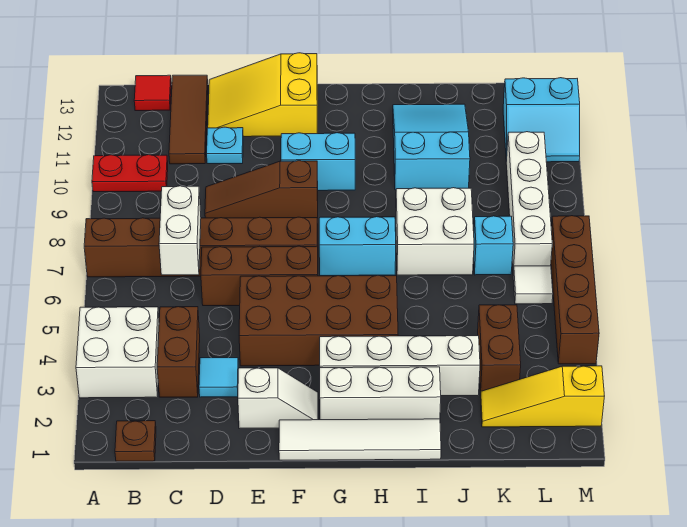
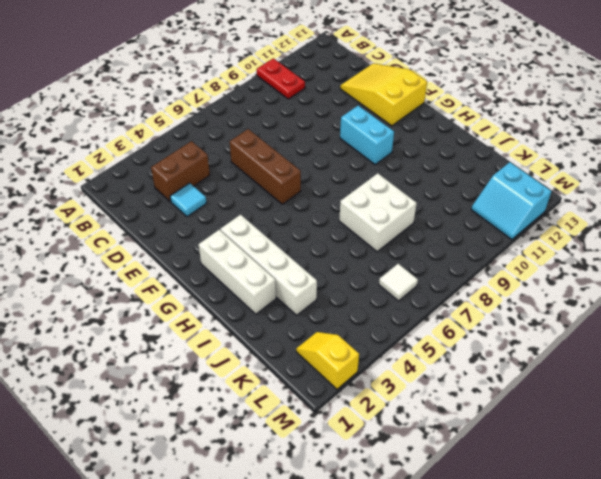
yellow slope L2:M2 level 1 top M -> yellow slope K2:M2 level 1 top M
none -> white brick A3:B4 level 1
none -> brown brick A7:F7 level 1
none -> brown plate B1 level 1

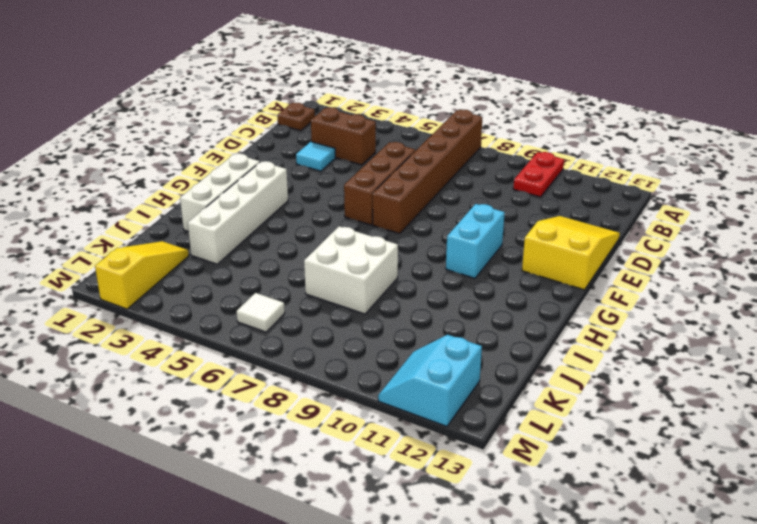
none -> white brick A3:B4 level 1
none -> red tile B13 level 1
none -> brown tile C11:C13 level 1

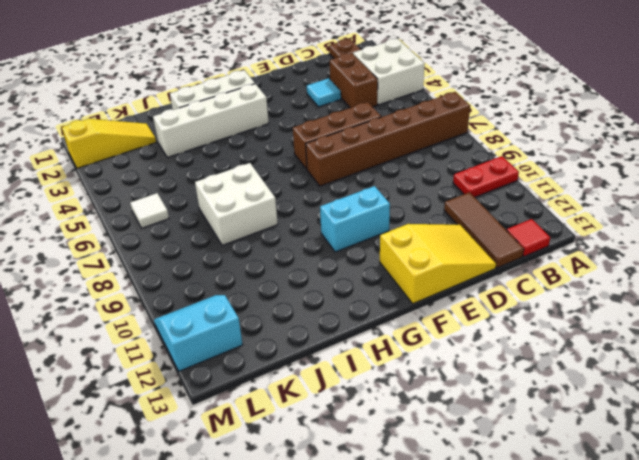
none -> brown slope D9:F9 level 1 top F
none -> cyan plate D11 level 1
none -> white slope E2:F2 level 1 top E

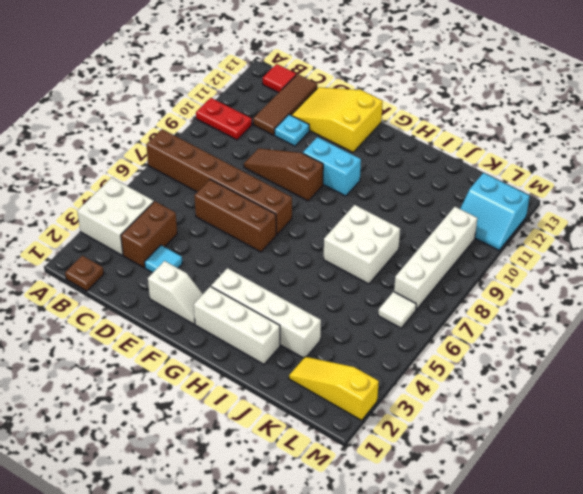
none -> brown brick E4:H5 level 1
none -> white tile F1:I1 level 1
none -> cyan brick G7:H7 level 1

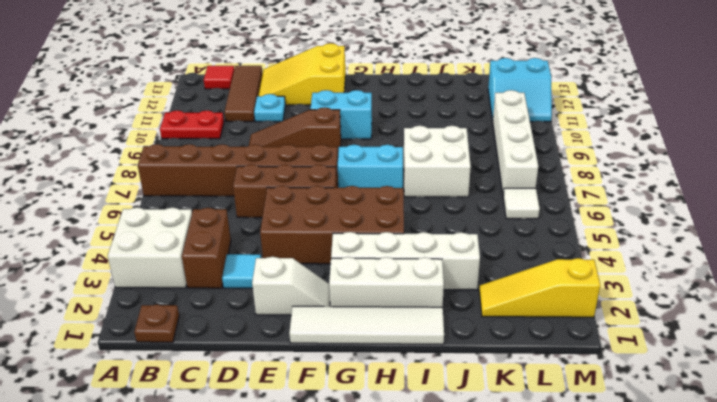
none -> cyan slope I10:J12 level 1 top 10
none -> brown brick K3:K4 level 1
none -> cyan brick K7 level 1

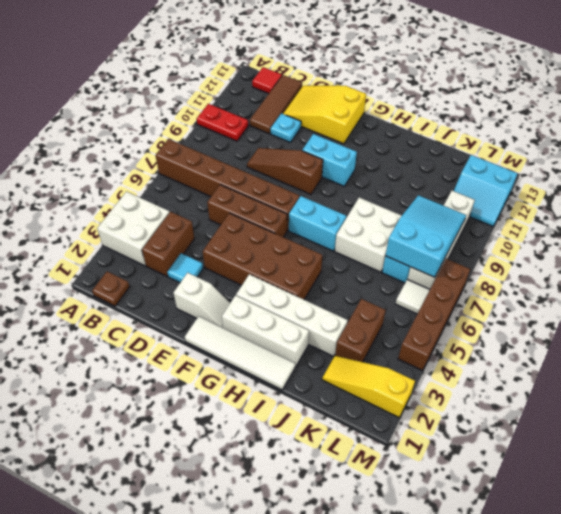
cyan slope K7:L9 level 2 top 7 -> cyan slope I10:J12 level 1 top 10
none -> white brick C6:C7 level 2

